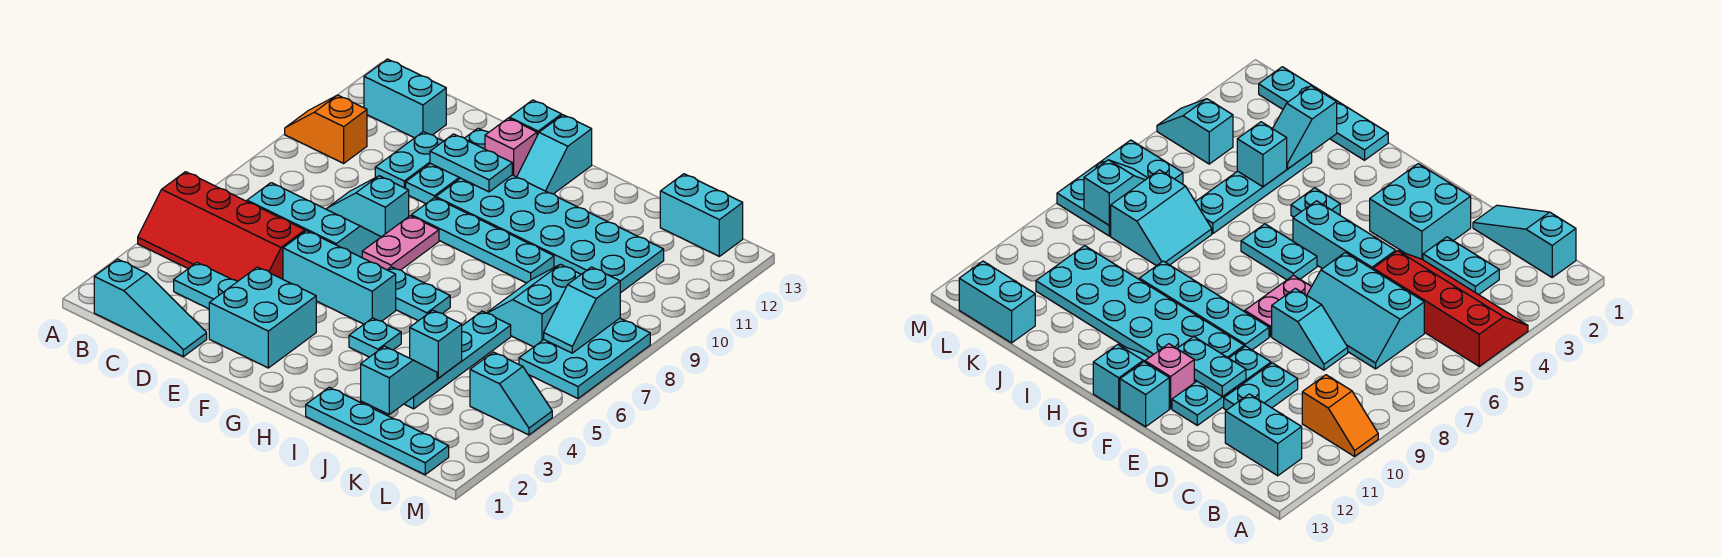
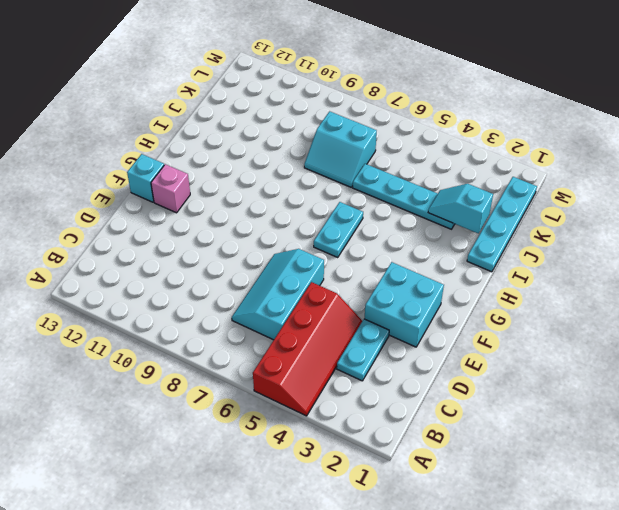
none -> orange slope A10:B10 level 1 top B
none -> cyan slope B1:D1 level 1 top B
none -> cyan brick B12:C12 level 1

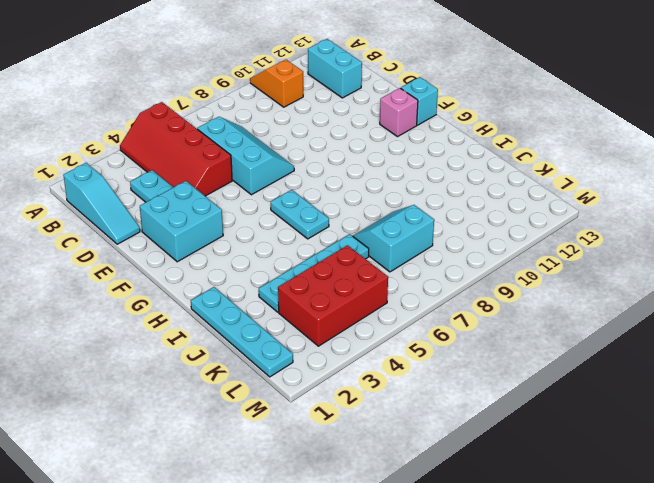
red brick K3:L5 level 1 -> cyan slope L4:M4 level 1 top L
none -> cyan slope D8:E8 level 1 top E
none -> cyan plate D10:D11 level 1
none -> cyan brick E5:G5 level 1

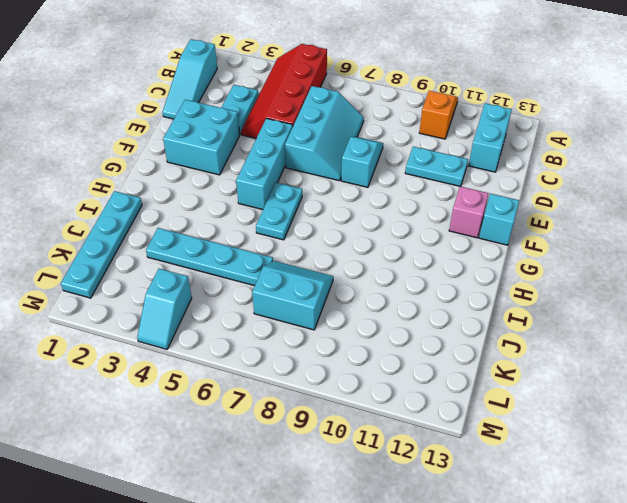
none -> cyan plate E10:E12 level 1
none -> pink plate F7:F8 level 1
none -> cyan plate F9:I9 level 1

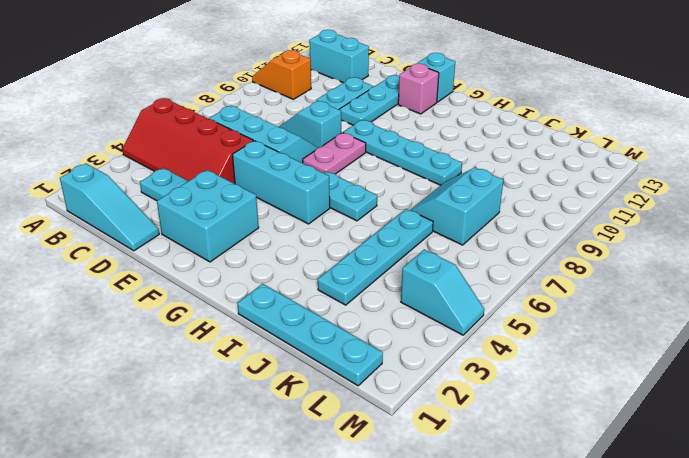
none -> cyan plate F10:K11 level 1
none -> cyan slope G12:G13 level 1 top 13
none -> cyan plate H4 level 1

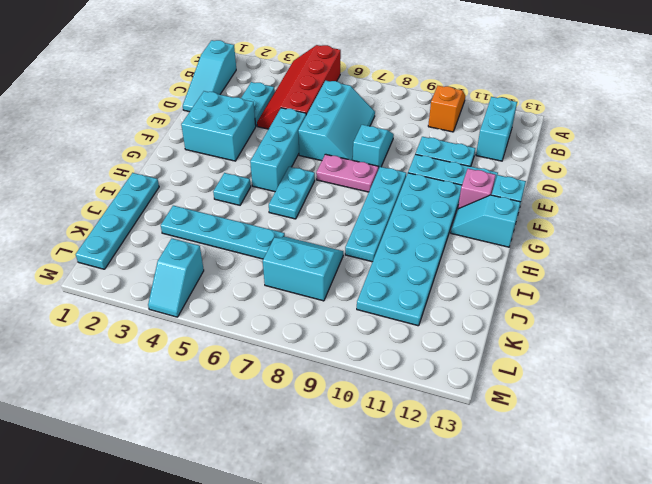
none -> cyan brick K13:L13 level 1
none -> cyan plate L6:M8 level 1
none -> cyan plate E11:F11 level 2

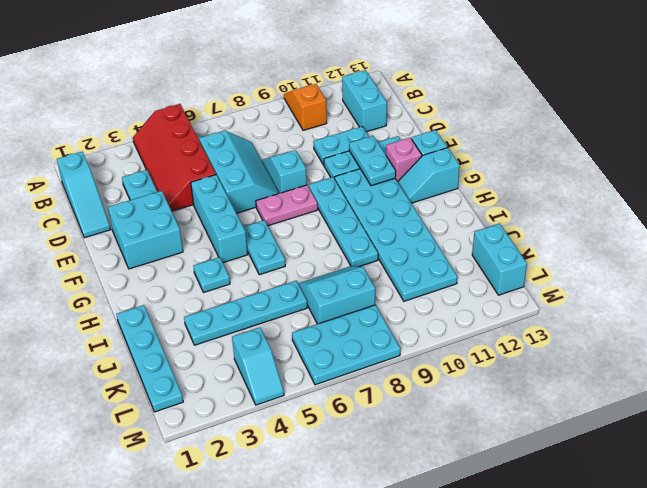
none -> cyan slope J2:J3 level 2 top 2
none -> cyan brick J4 level 2
none -> cyan slope L7:L8 level 2 top 8

